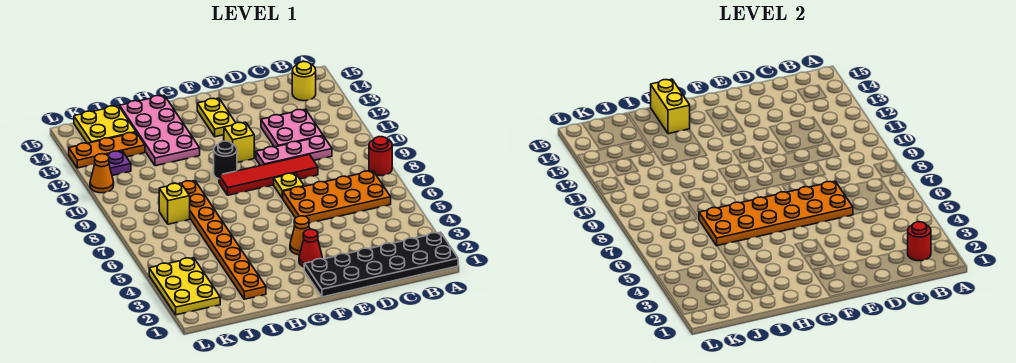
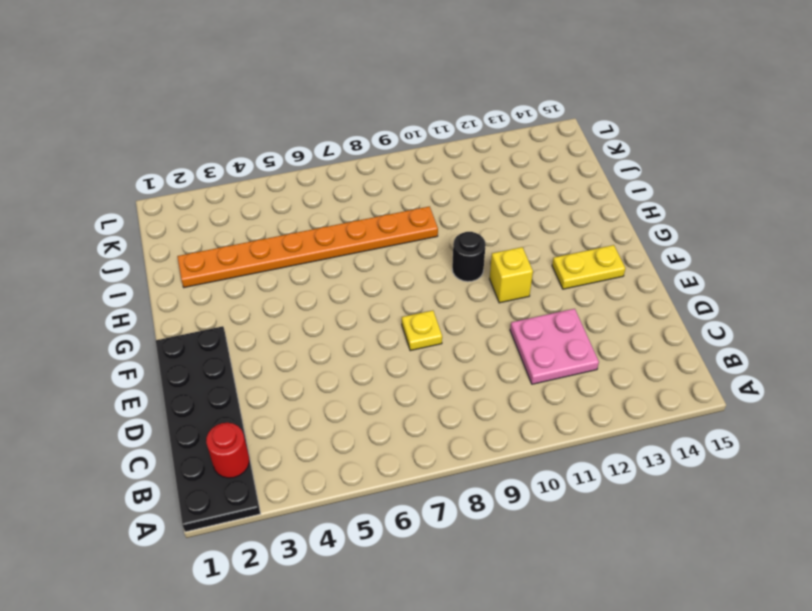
none -> red round brick A8 level 1
none -> orange plate B6:E7 level 1
none -> yellow round brick B14 level 1

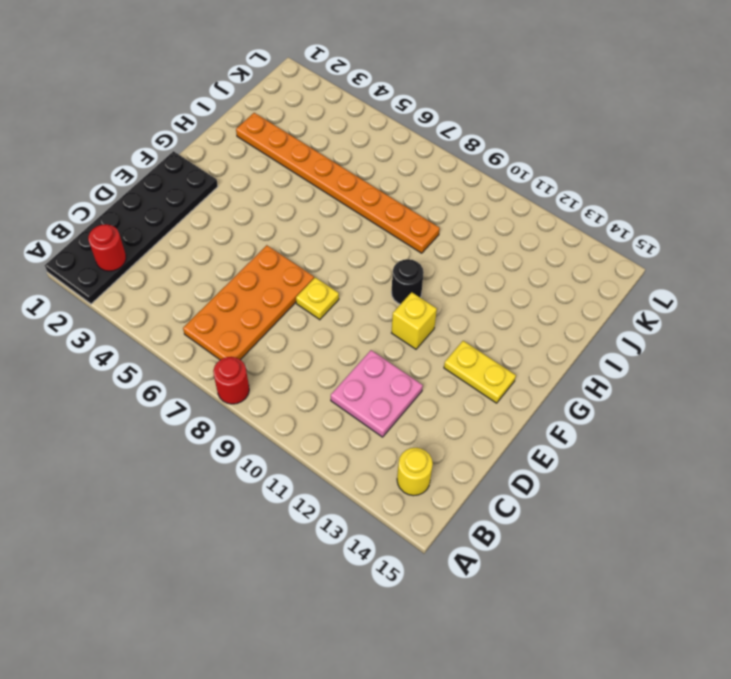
none -> pink plate C10:E10 level 1
none -> red tile D9:G9 level 1
none -> red cone F3 level 1

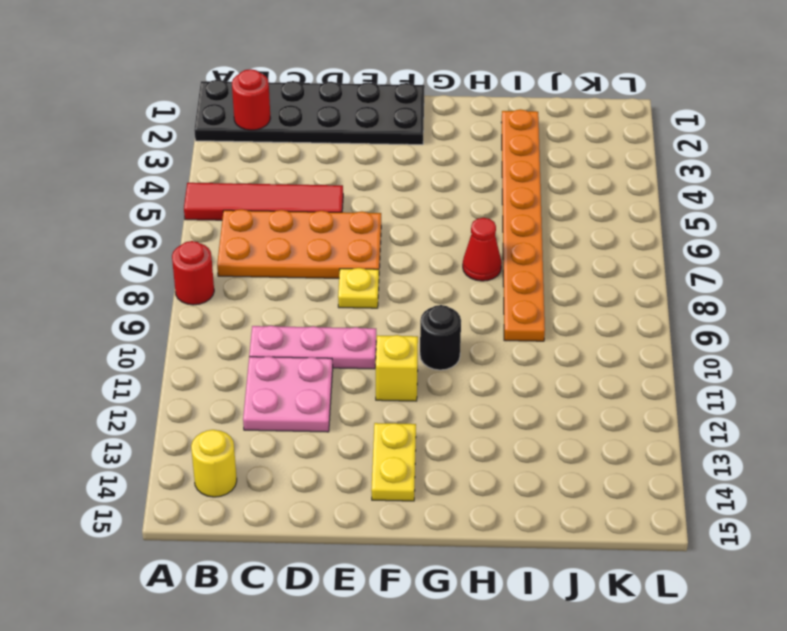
red tile A5:D5 level 1 -> red tile D9:G9 level 1
red cone H7 level 1 -> red cone F3 level 1
none -> orange cone F4 level 1
none -> pink plate H12:I15 level 1
none -> yellow brick J8 level 1

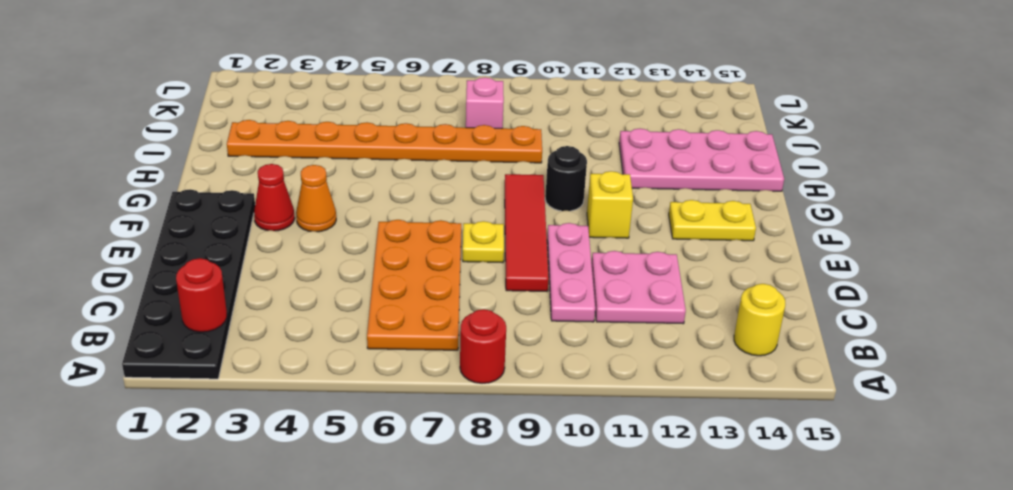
pink brick J8 level 1 -> yellow brick J8 level 1
none -> orange plate J13:L13 level 1
none -> yellow plate J14:K15 level 1
none -> yellow plate K2:L4 level 1

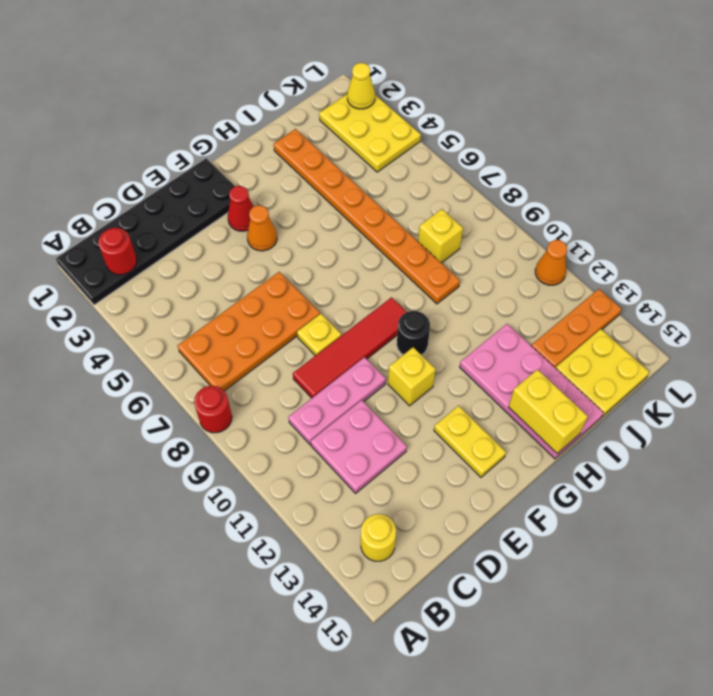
yellow cone L2 level 2 -> none
none -> purple plate K12 level 1
none -> orange plate D6:I7 level 2

